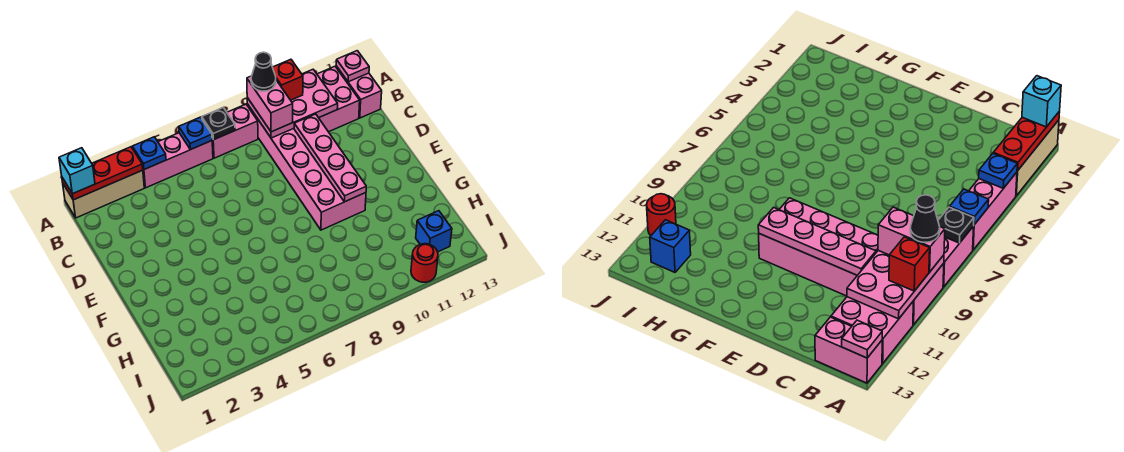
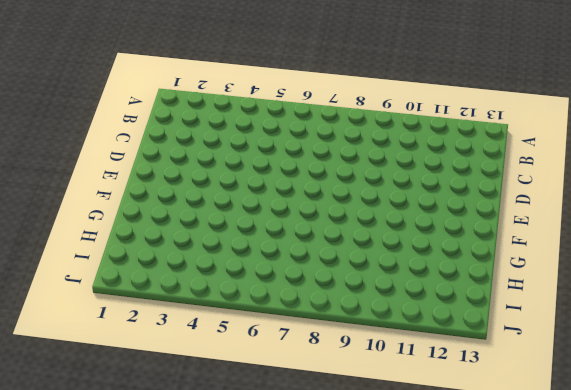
none -> tan brick A1:A3 level 1
none -> pink brick A4:A6 level 1
none -> pink brick A7:A8 level 1

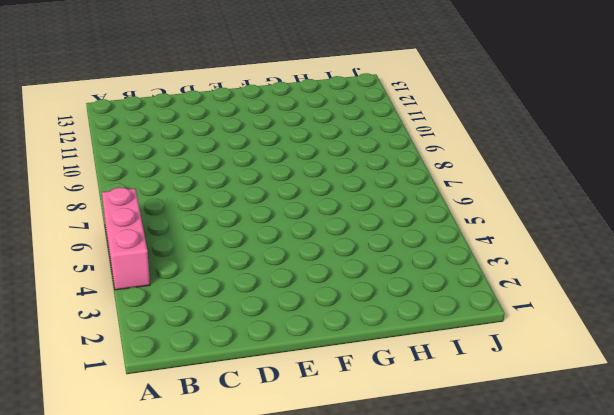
none -> tan brick A1:A3 level 1
none -> pink brick A7:A8 level 1
none -> pink brick A9:F10 level 1

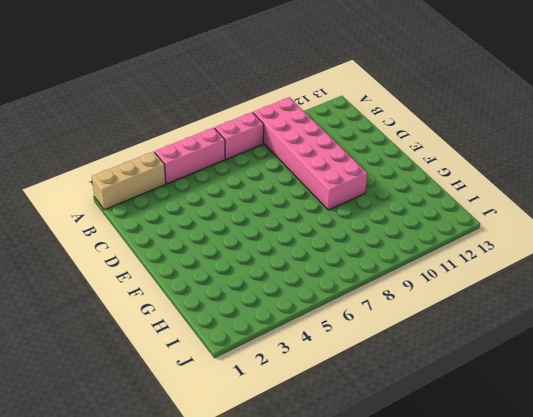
none -> pink brick A11:B12 level 1
none -> pink brick A13:B13 level 1
none -> blue brick I12 level 1

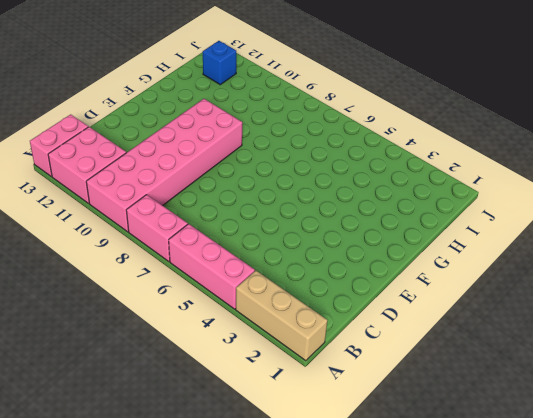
none -> red round brick J11 level 1
none -> red plate A1:A3 level 2
none -> blue plate A4 level 2

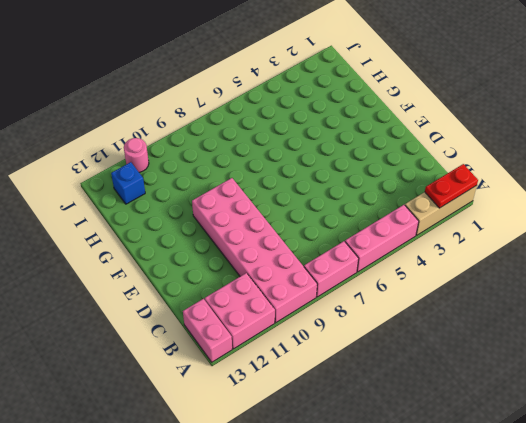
red plate A1:A2 level 2 -> red plate A1:A3 level 2
pink round brick J11 level 1 -> red round brick J11 level 1
none -> blue plate A4 level 2
none -> blue plate A6 level 2
none -> black plate A7 level 2

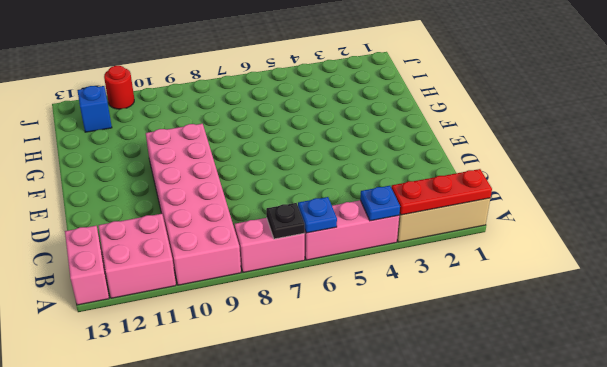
none -> pink plate A9:B11 level 2
none -> pink plate A13 level 2
none -> pink plate C10:F10 level 2

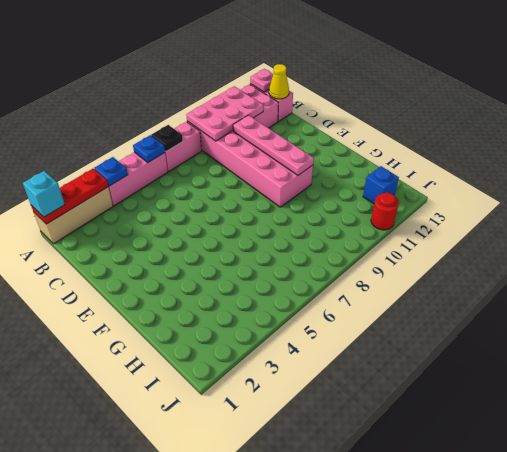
yellow cone B13 level 2 -> none
none -> pink brick A9:B9 level 3
none -> red brick A10 level 3
none -> black cone A9 level 4

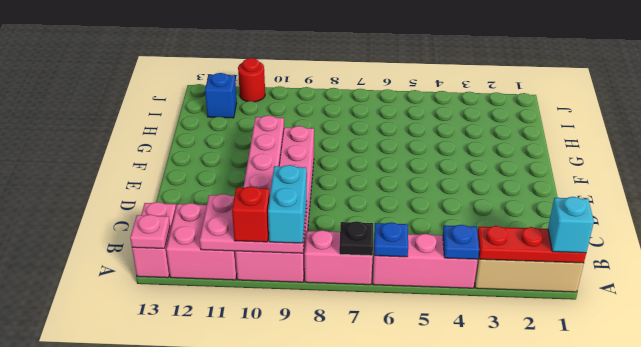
cyan brick A9:B9 level 3 -> pink brick A9:B9 level 3
none -> black cone A9 level 4

